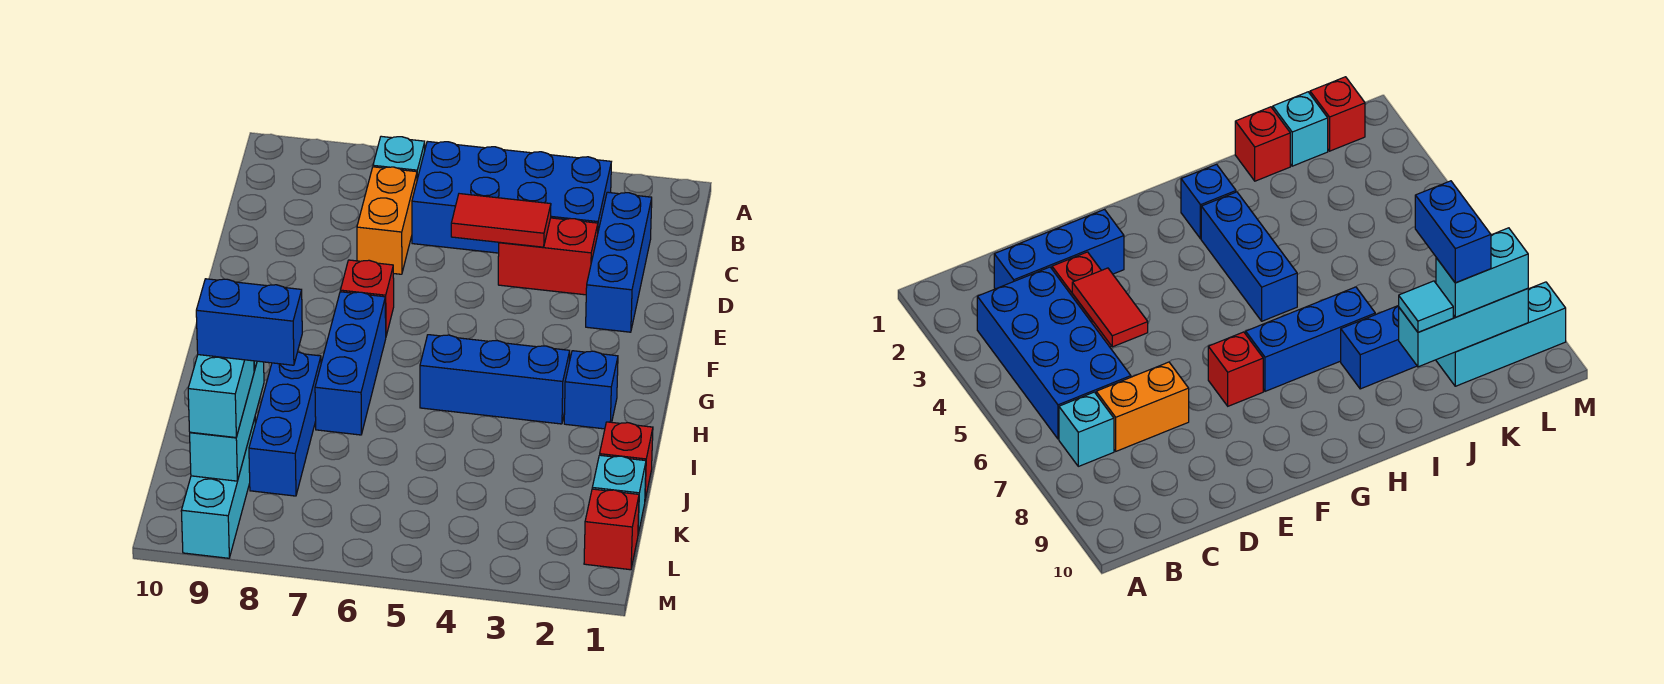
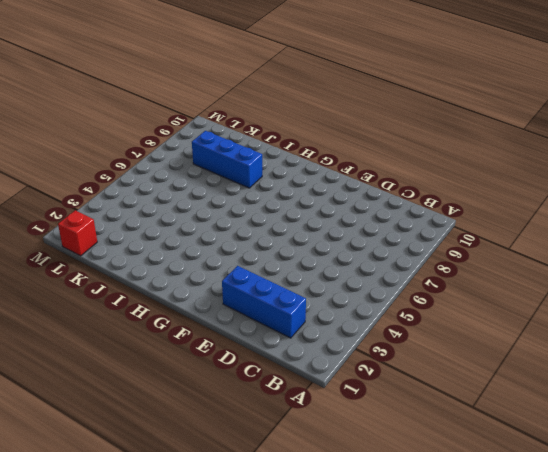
none -> blue brick B3:C6 level 1
none -> cyan brick B7 level 1
none -> orange brick C7:D7 level 1

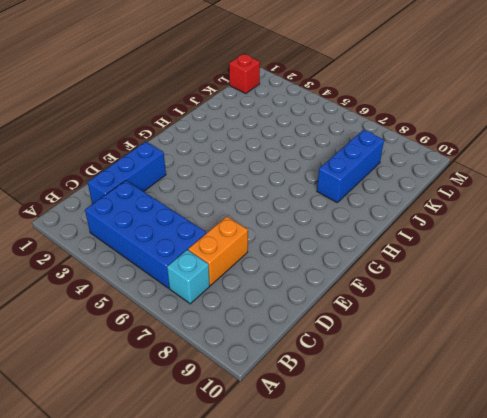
none -> red brick D3:D4 level 1
none -> red brick F7 level 1
none -> blue brick G7:I7 level 1

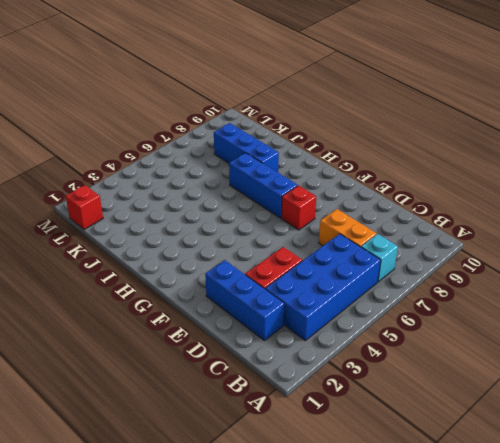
none -> blue brick H2 level 1
none -> blue brick H3:H5 level 1
none -> red brick J1 level 1

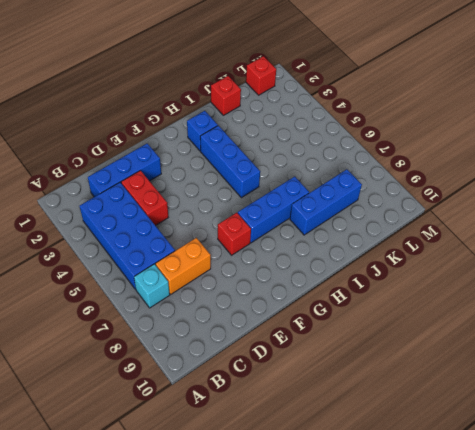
none -> cyan brick K1 level 1
none -> cyan brick K9:M9 level 1
none -> red tile D4:D5 level 2

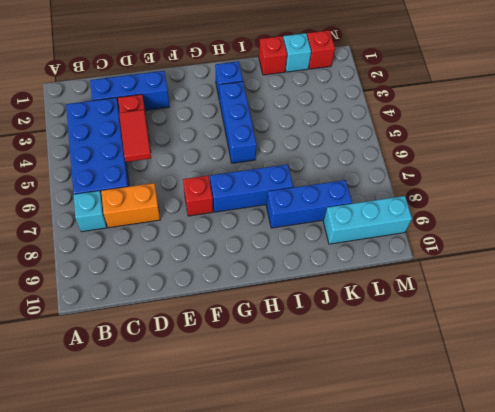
none -> cyan brick J9:L9 level 2
none -> cyan tile J9 level 3
none -> cyan brick K9:L9 level 3

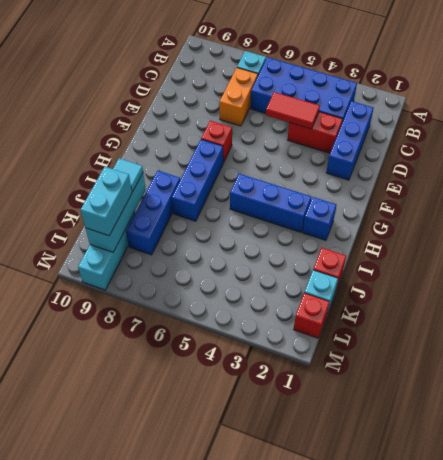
none -> blue brick K8:K9 level 4

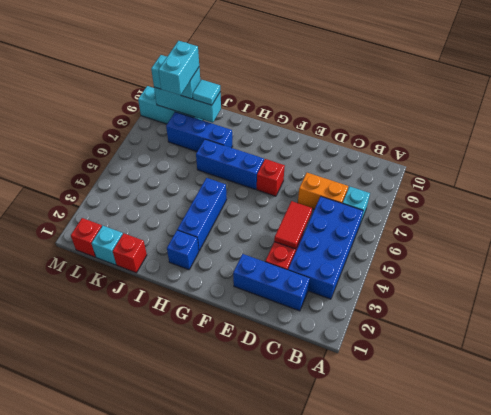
cyan brick K8:K9 level 4 -> blue brick K8:K9 level 4

